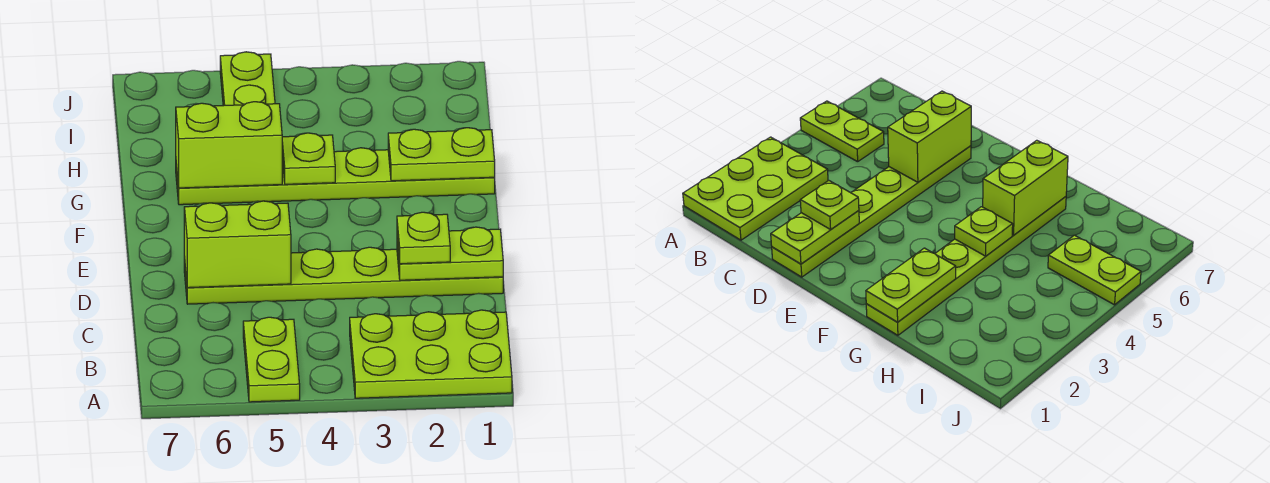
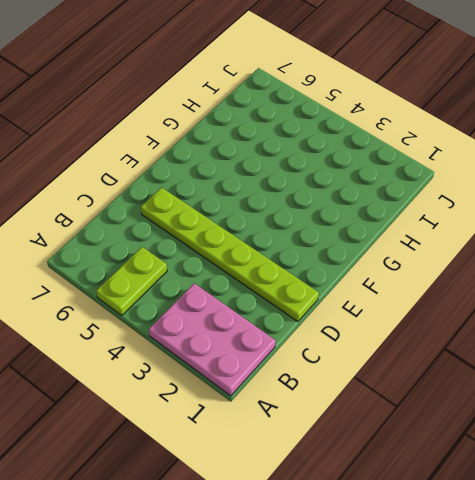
pink plate A1:B3 level 1 -> lime plate A1:B3 level 1
none -> lime plate G1:G6 level 1
none -> lime plate I5:J5 level 1

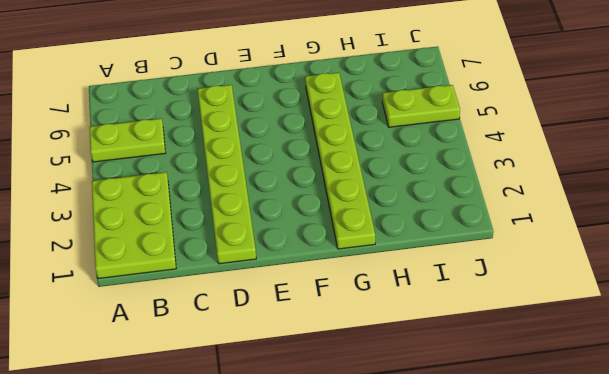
none -> lime plate D1:D2 level 2
none -> lime brick D5:D6 level 2

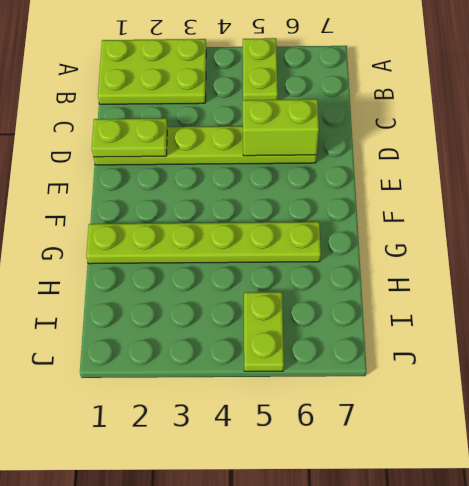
none -> lime plate G1:G2 level 2
none -> lime plate G4 level 2

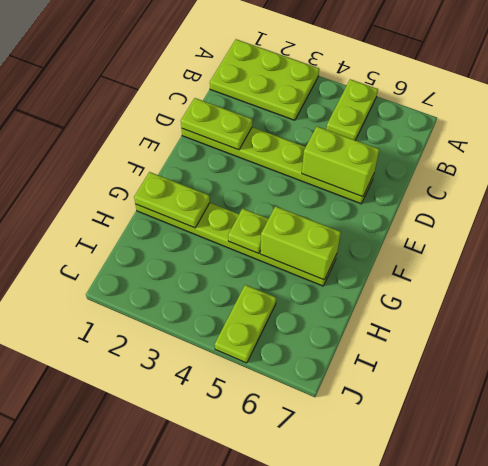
none -> lime plate D2 level 3

